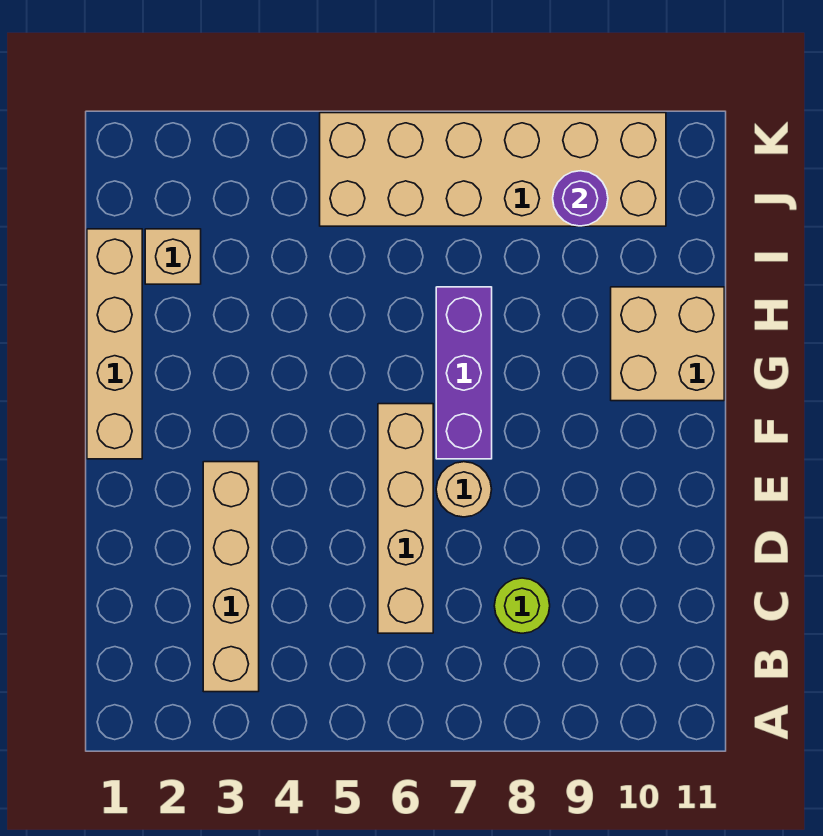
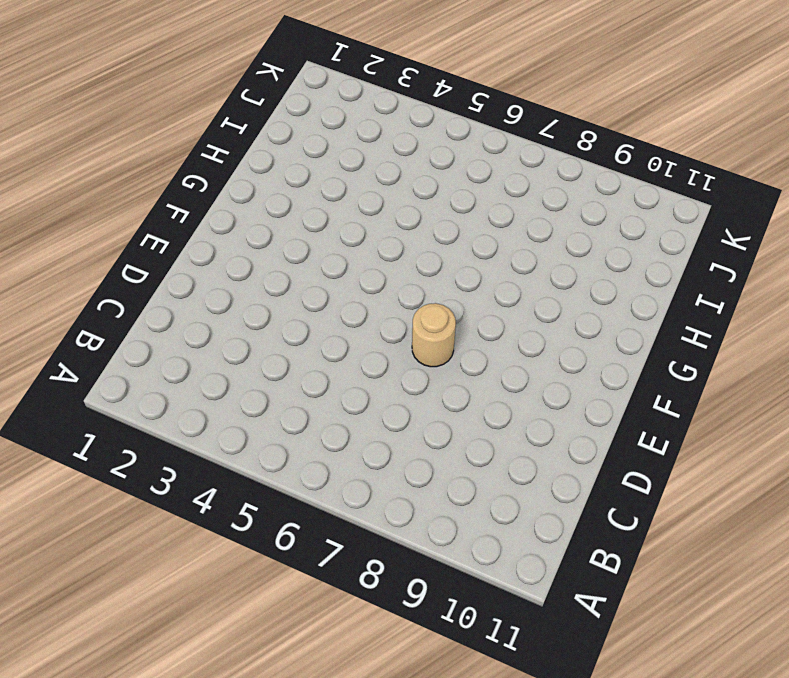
none -> tan brick B3:E3 level 1
none -> tan brick C6:F6 level 1

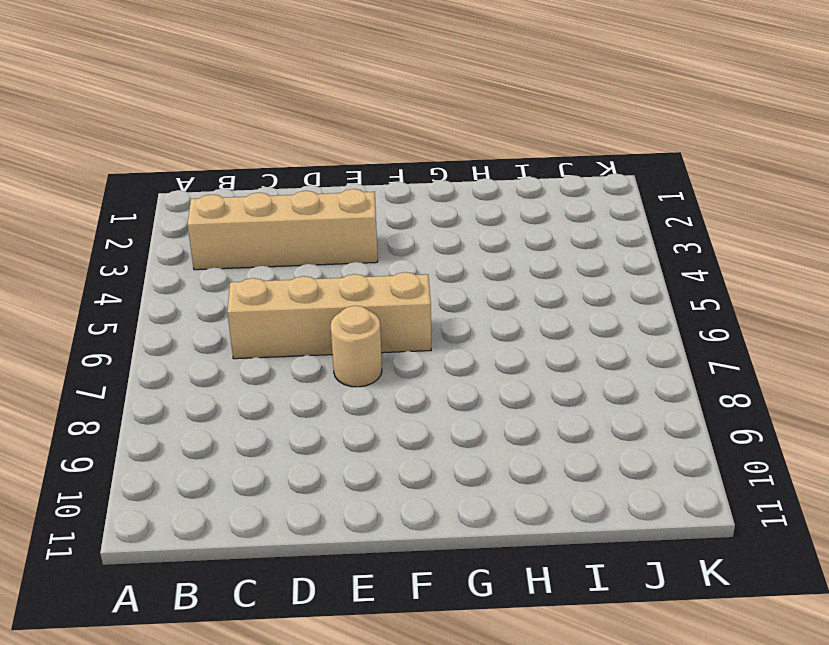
none -> lime round brick C8 level 1
none -> tan brick F1:I1 level 1

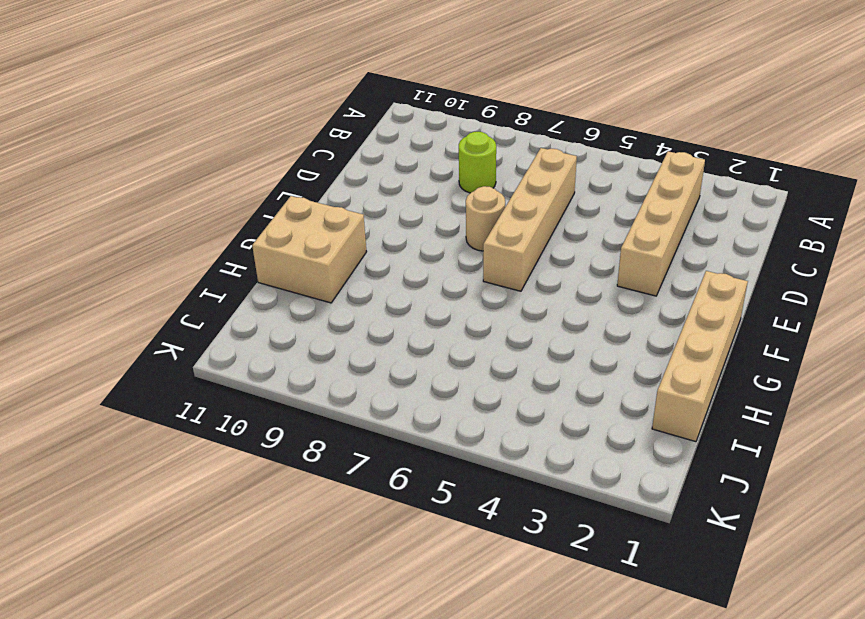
none -> purple brick F7:H7 level 1
none -> tan brick I2 level 1

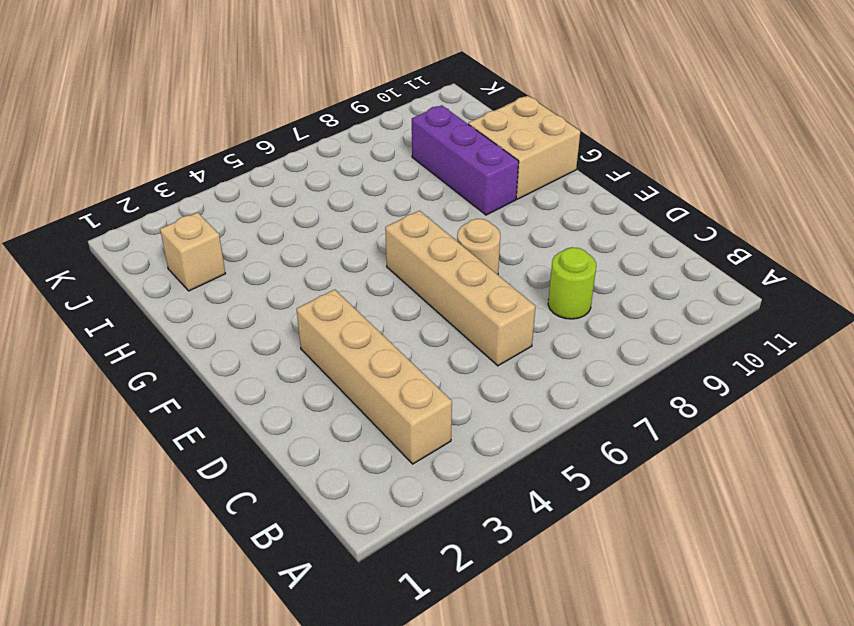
purple brick G9:I9 level 1 -> purple brick F7:H7 level 1
none -> tan brick F1:I1 level 1
none -> tan brick J5:K10 level 1

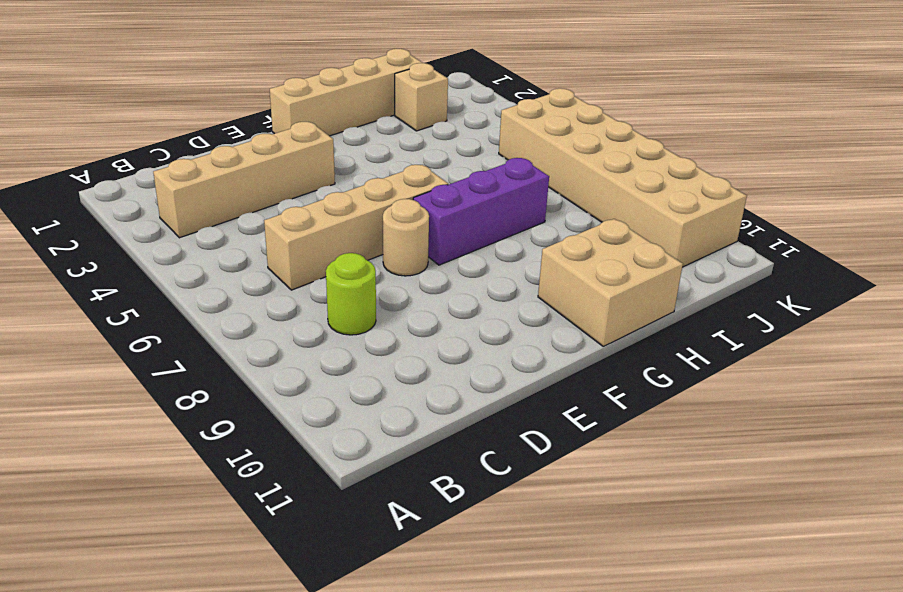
none -> purple round brick J9 level 2

